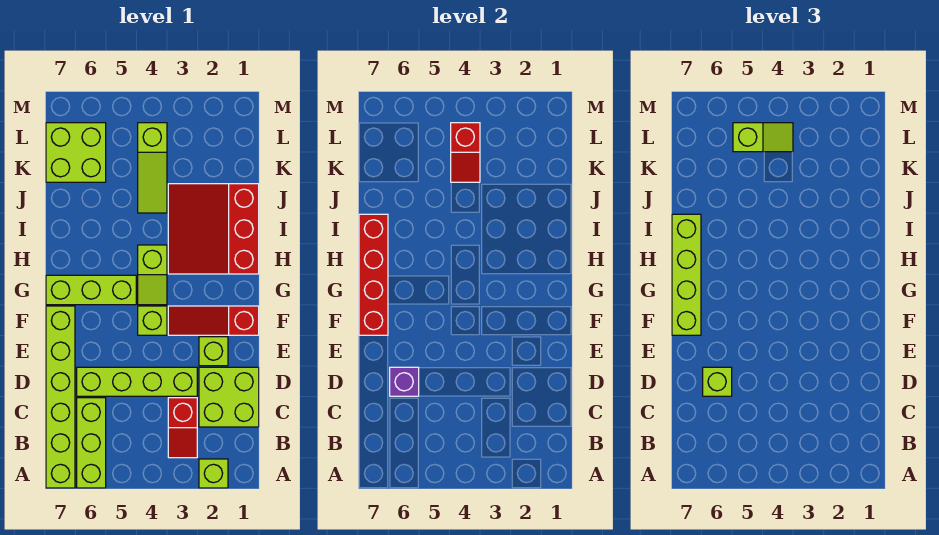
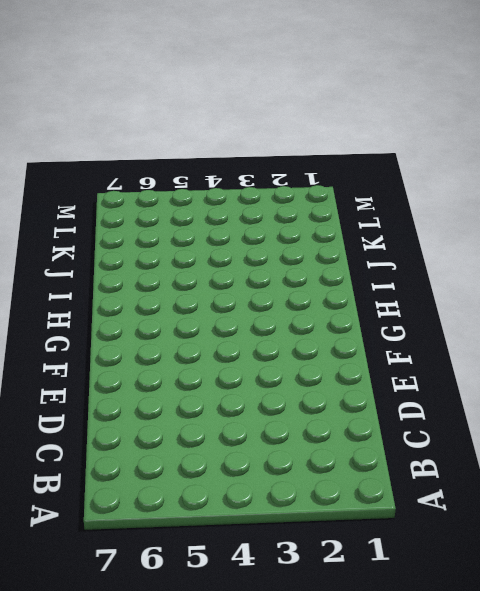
none -> lime brick A2 level 1
none -> lime brick A6:C6 level 1
none -> lime brick A7:F7 level 1

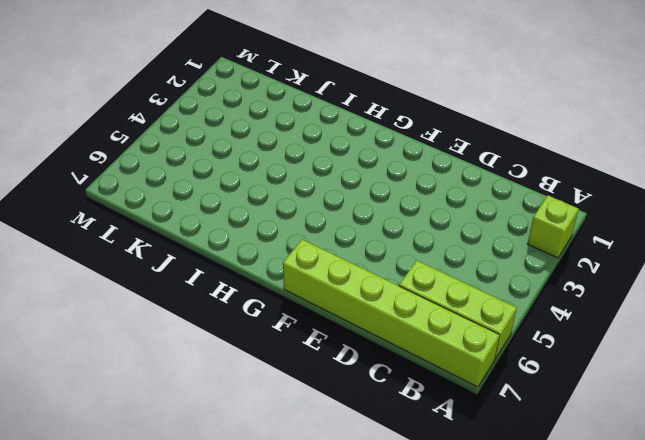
none -> red slope B3:C3 level 1 top C
none -> lime brick C1:D2 level 1
none -> lime brick D3:D6 level 1

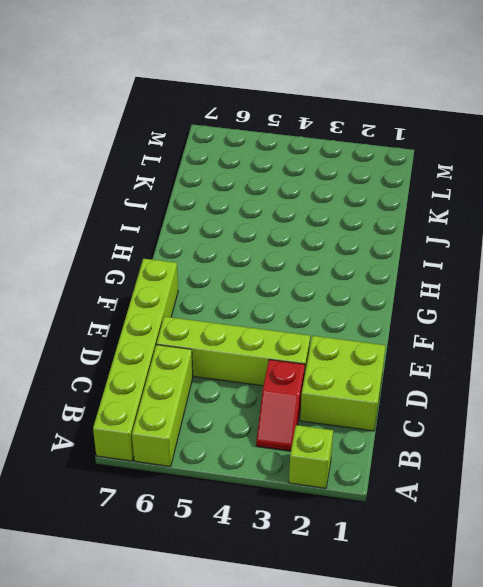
none -> lime brick E2 level 1
none -> red slope F1:F3 level 1 top 1
none -> lime brick F4 level 1

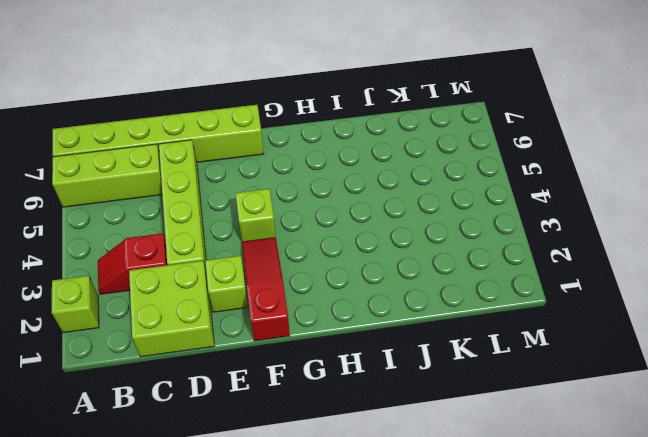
none -> lime slope G4:H4 level 1 top H
none -> lime brick G5:G7 level 1
none -> red slope H1:J3 level 1 top 1

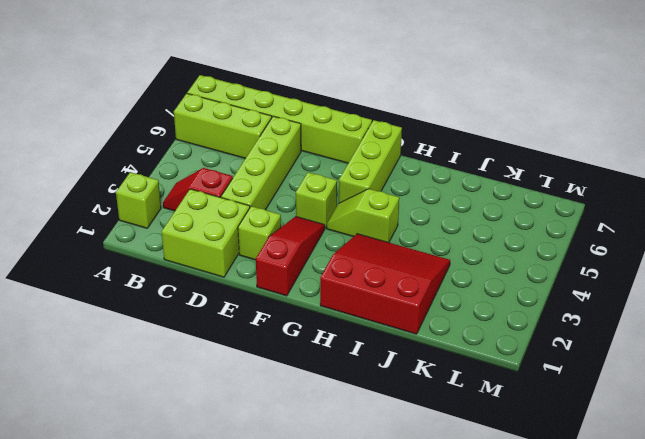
none -> lime slope J4:L4 level 1 top L
none -> lime brick K6:L7 level 1
none -> purple brick D6 level 2

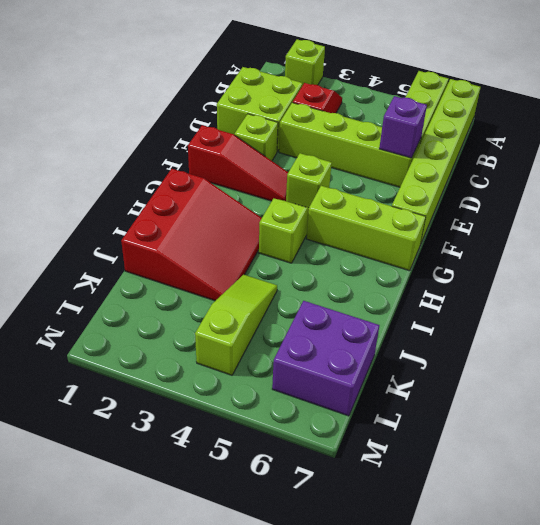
purple brick K6:L7 level 1 -> lime brick K6:L7 level 1
none -> red brick F7:I7 level 2
none -> red slope K4:L4 level 2 top L
none -> lime brick D6 level 3

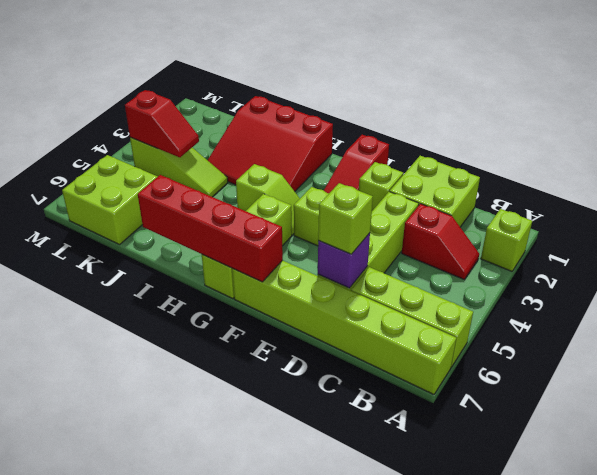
none -> lime brick F7:I7 level 3
none -> lime slope L4:L5 level 3 top 5

